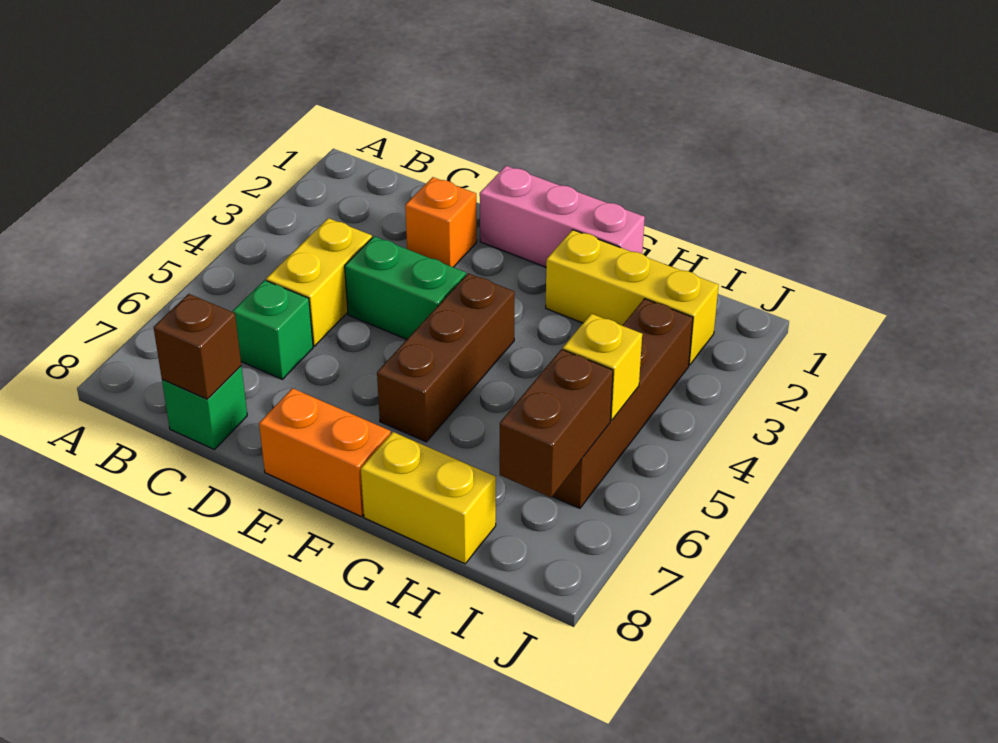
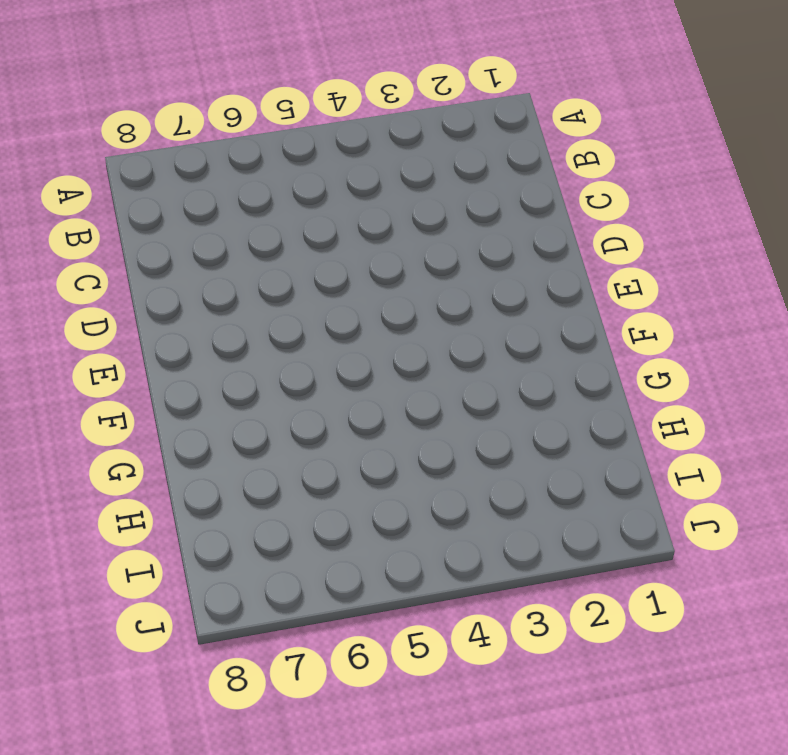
none -> yellow brick C4:C5 level 1
none -> green brick C6 level 1
none -> green brick C8 level 1

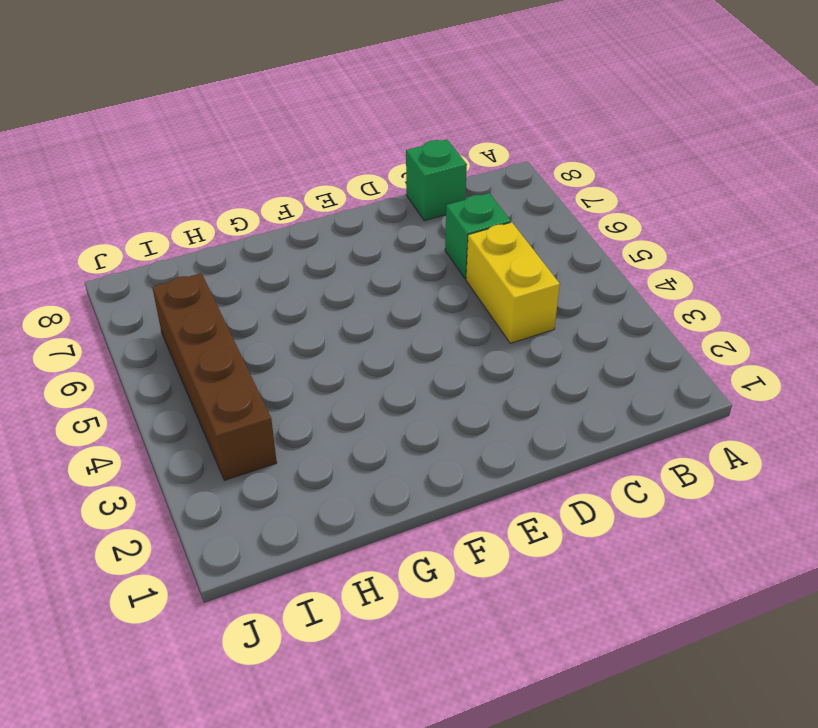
none -> orange brick D2 level 1
none -> green brick D4:E4 level 1
none -> pink brick E1:G1 level 1

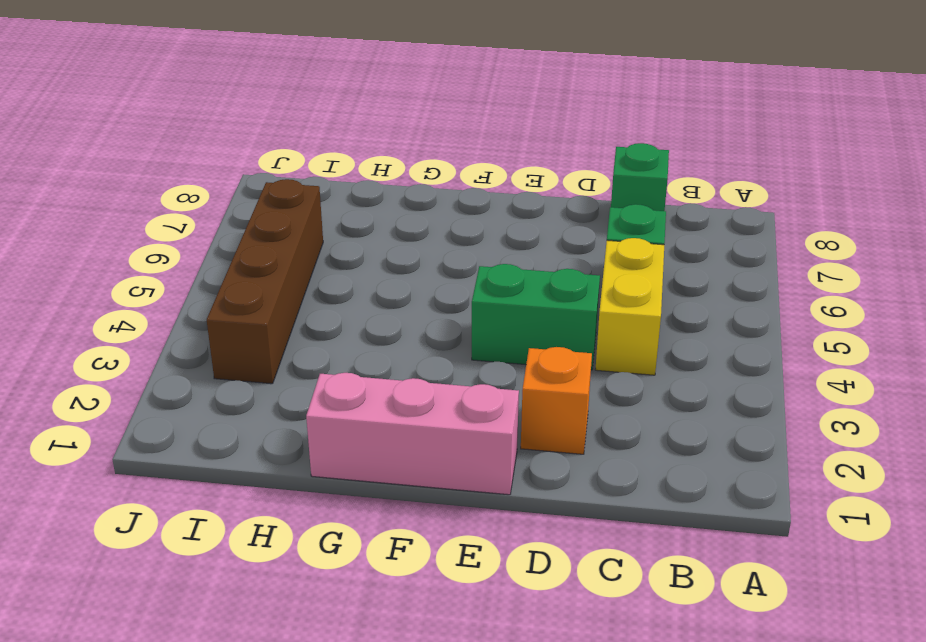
none -> orange brick E8:F8 level 1
none -> brown brick F4:F6 level 1
none -> yellow brick G2:I2 level 1

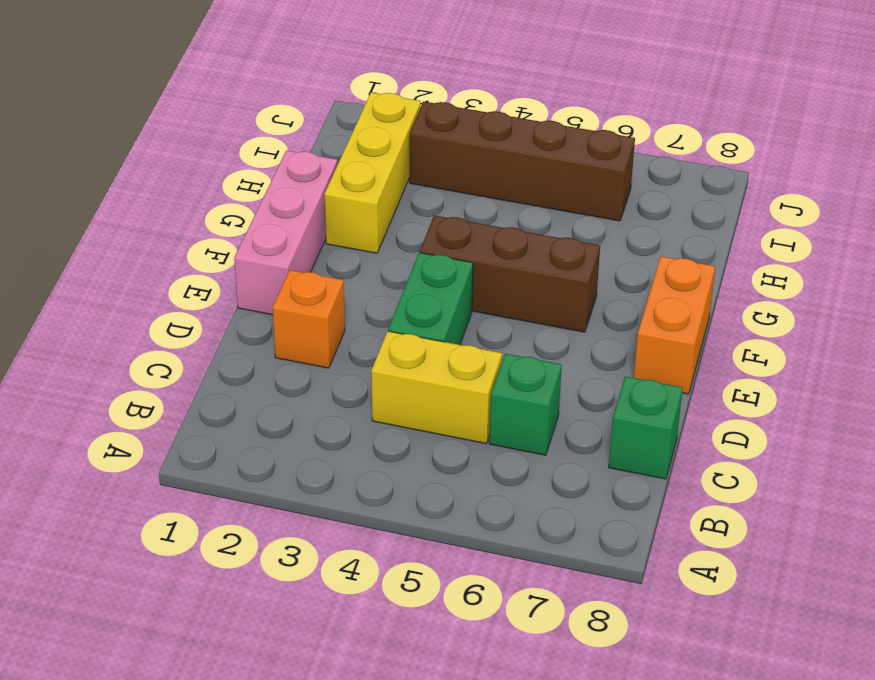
none -> yellow brick G8:H8 level 1
none -> brown brick C8 level 2
none -> yellow brick I5 level 2

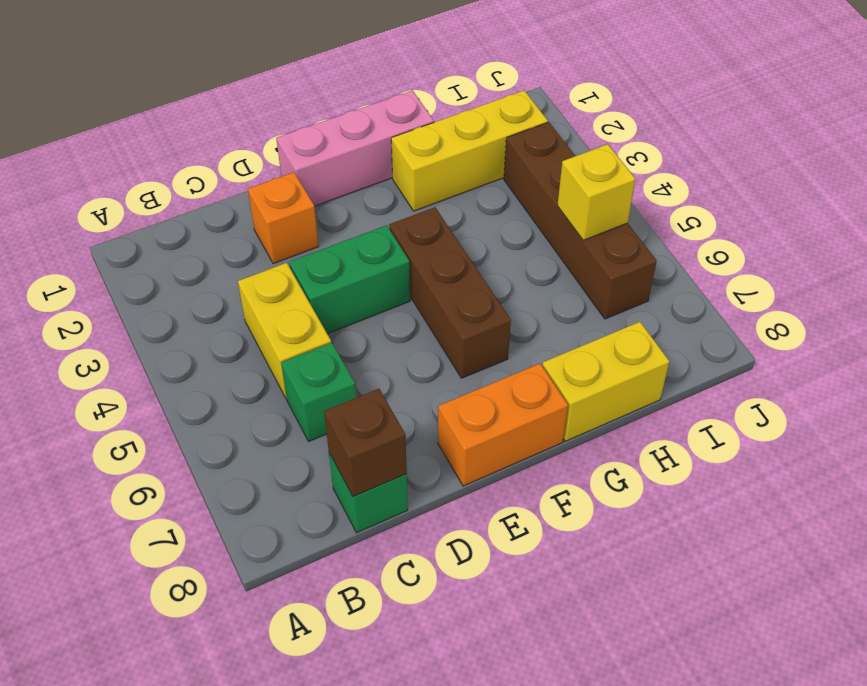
none -> brown brick I6:I7 level 2

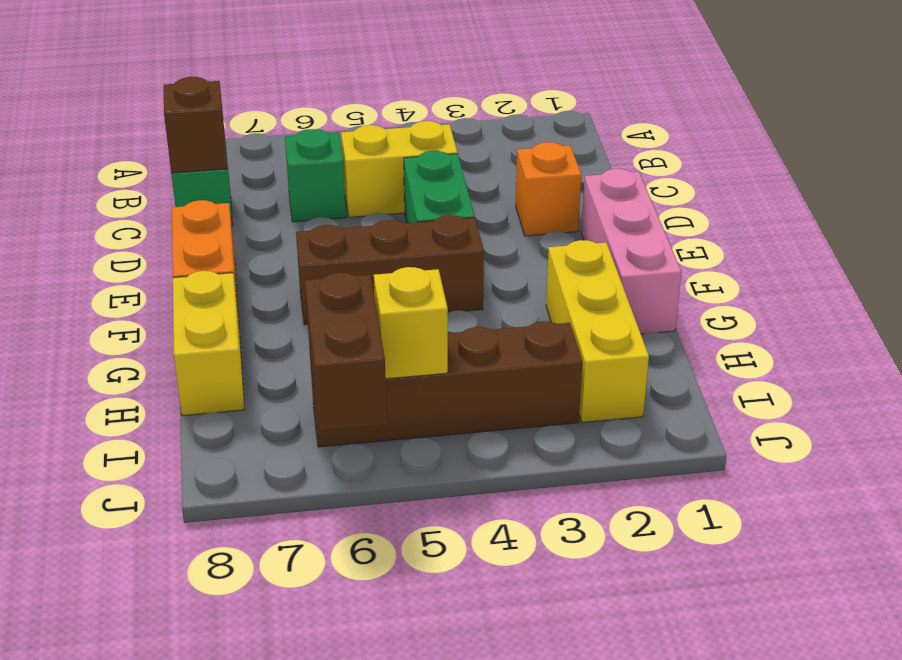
brown brick I6:J6 level 2 -> brown brick I6:I7 level 2

